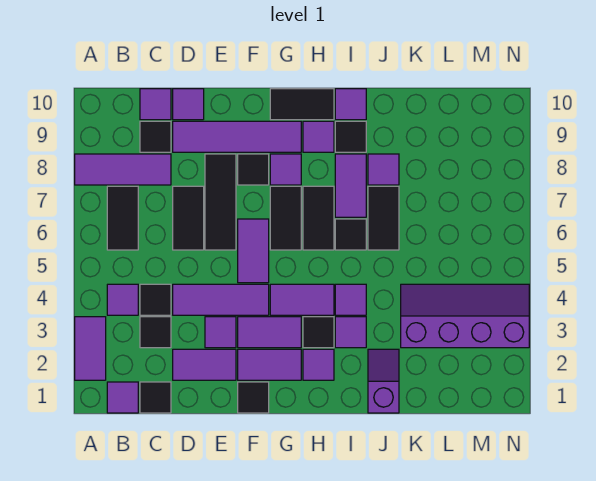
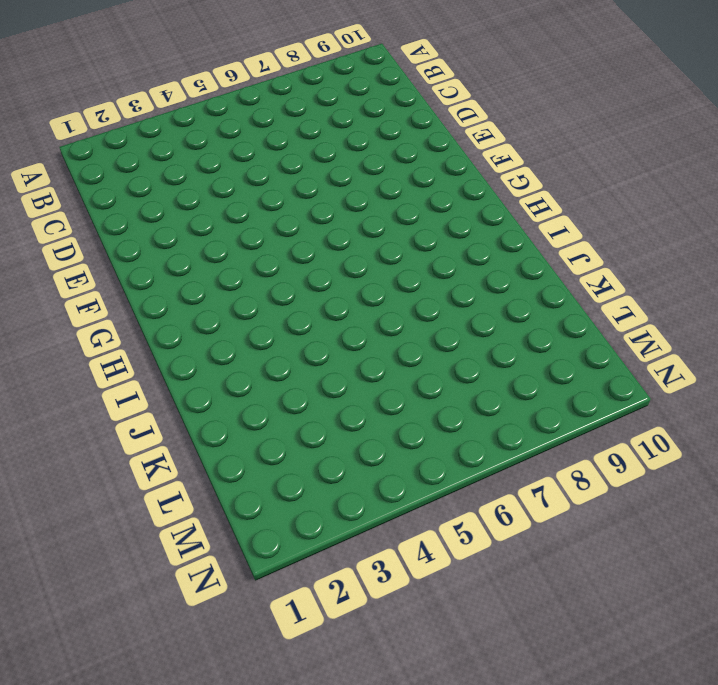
none -> purple tile A2:A3 level 1
none -> purple tile A8:C8 level 1
none -> purple tile B1 level 1
none -> purple tile B4 level 1

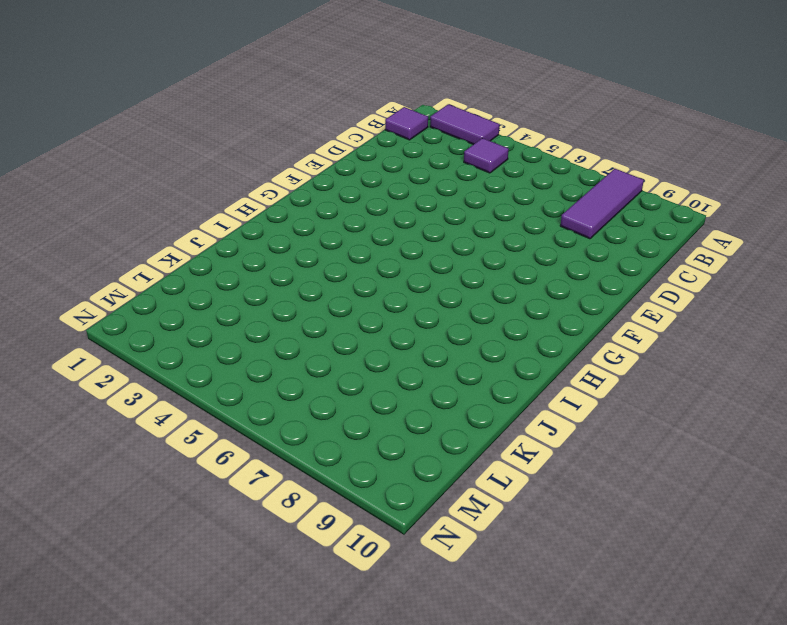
none -> black tile B6:B7 level 1
none -> black tile C1 level 1
none -> black tile C3 level 1
none -> black tile C4 level 1

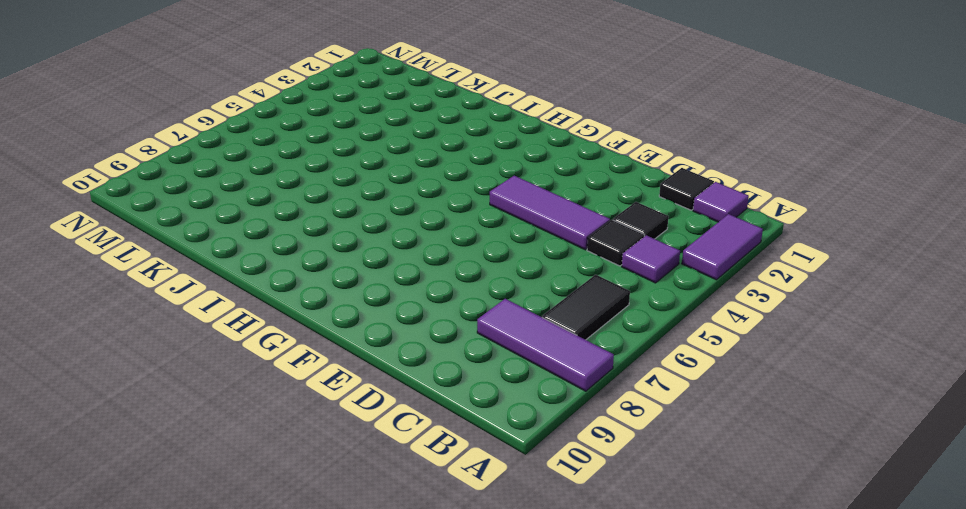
none -> black tile C9 level 1
none -> purple tile C10 level 1
none -> purple tile D2:E2 level 1
none -> black tile D6:D7 level 1

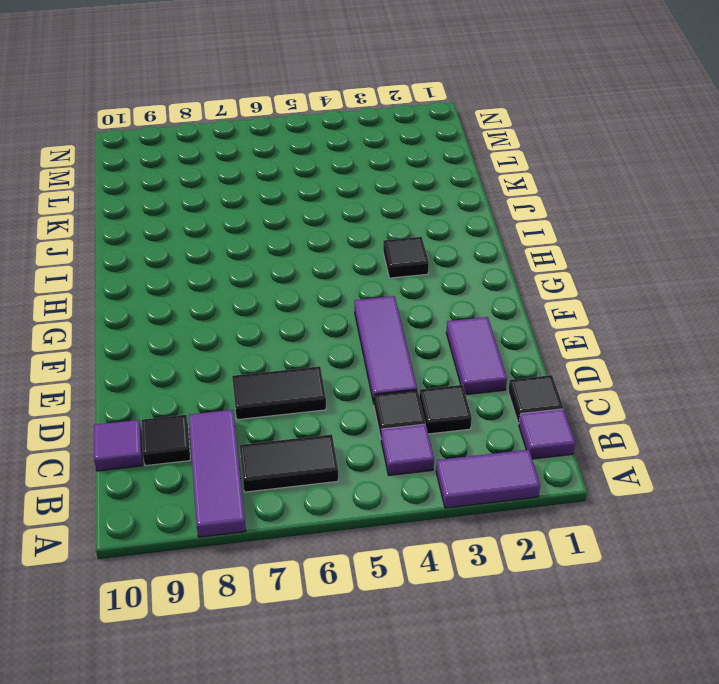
none -> purple tile D9:G9 level 1
none -> purple tile D10 level 1
none -> purple tile E3 level 1
none -> black tile E6:E8 level 1

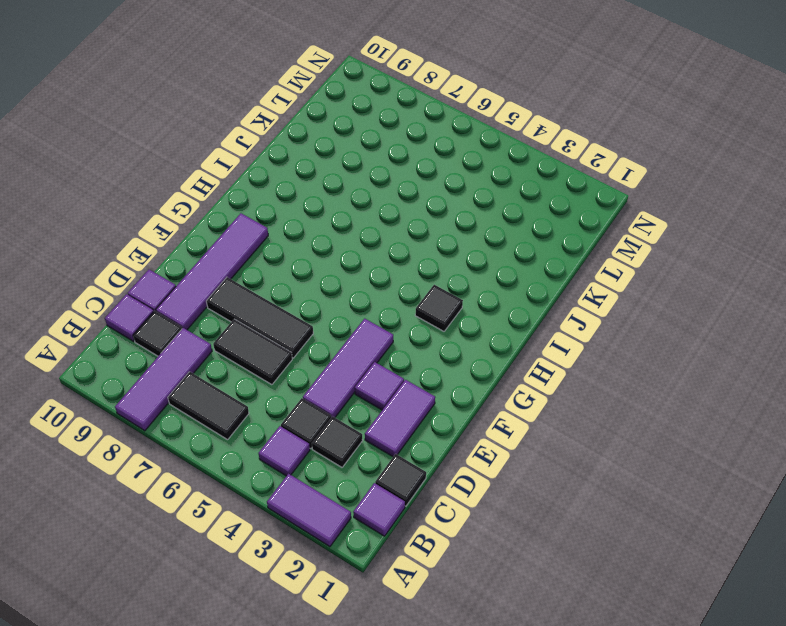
none -> black tile F1 level 1
none -> purple tile F2:G2 level 1
none -> purple tile F3:G3 level 1
none -> purple tile F5:F6 level 1

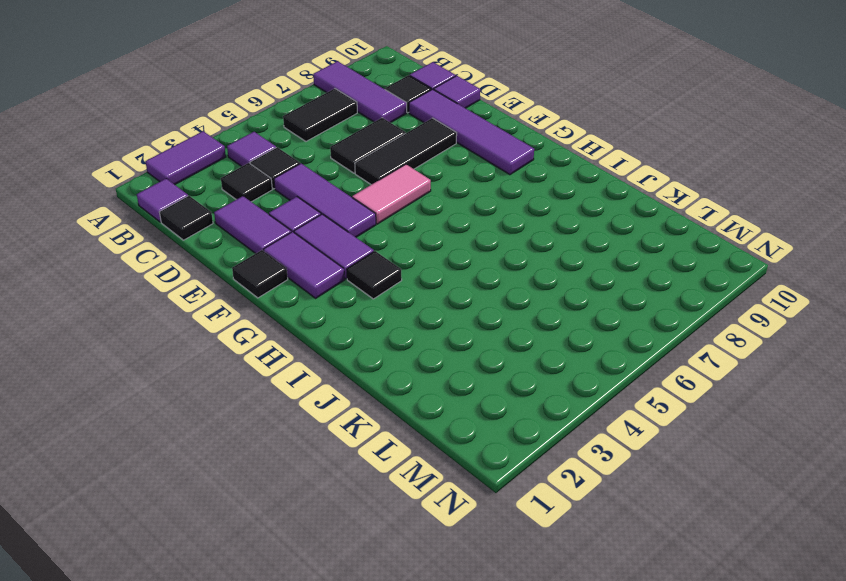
pink tile F5:F6 level 1 -> purple tile F5:F6 level 1
none -> black tile F8 level 1
none -> purple tile G4:H4 level 1
none -> black tile G6:G7 level 1
none -> purple tile G8 level 1

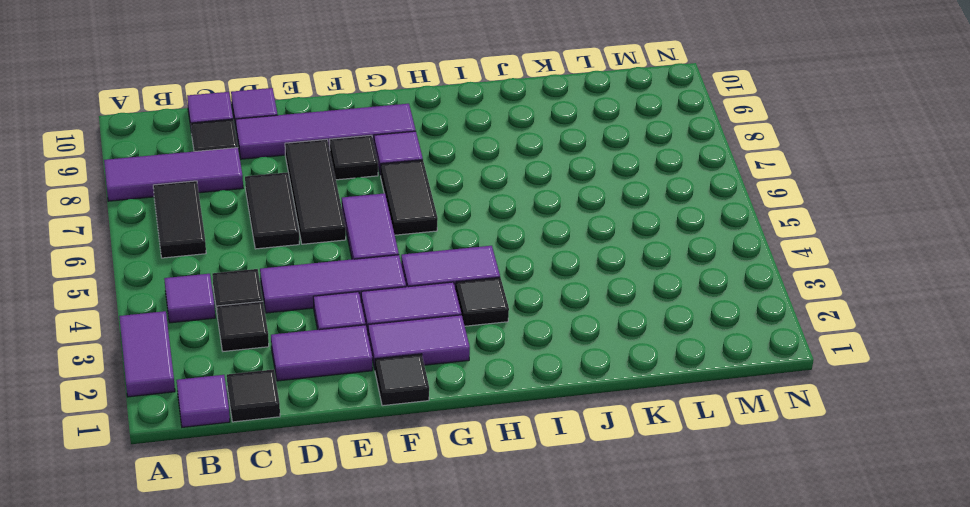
none -> black tile G10:H10 level 1
none -> purple tile H2 level 1
none -> black tile H6:H7 level 1
none -> purple tile H9 level 1

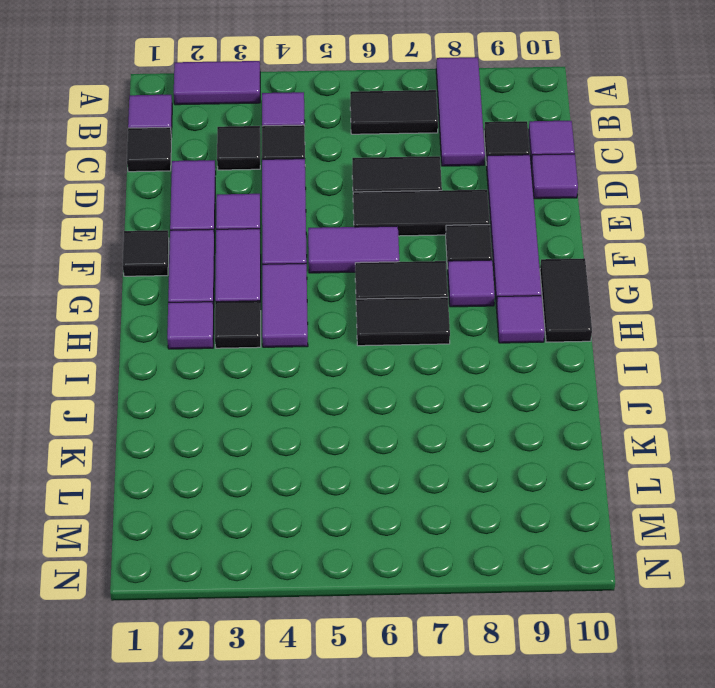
none -> purple tile I3 level 1
none -> purple tile I4 level 1
none -> black tile I6 level 1
none -> purple tile I7:I8 level 1

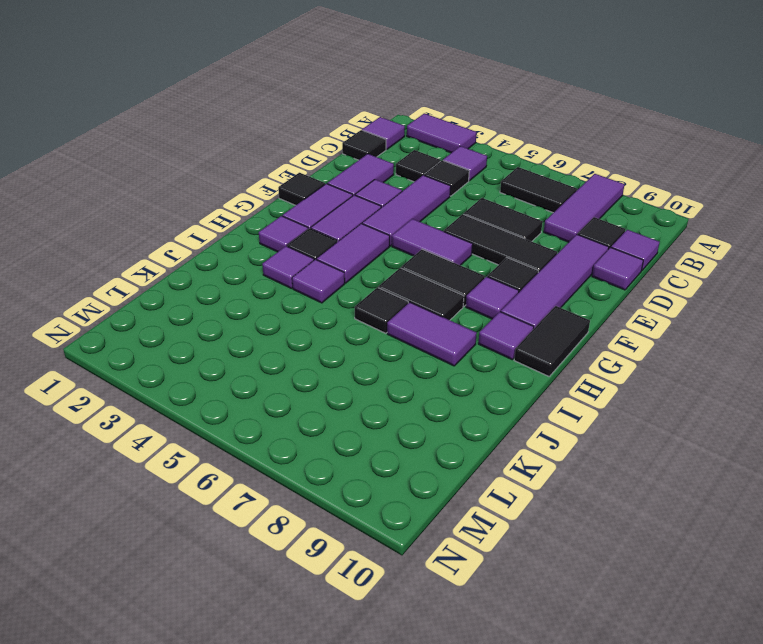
none -> black tile I9 level 1
none -> purple tile I10 level 1
none -> purple slope J1:J2 level 1 top 1
none -> black tile J6:J7 level 1

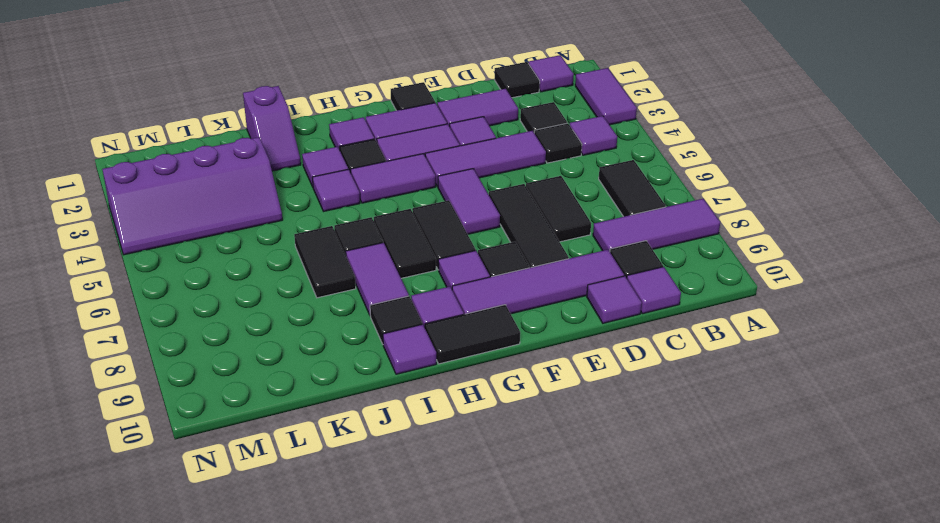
none -> purple tile J8 level 1

